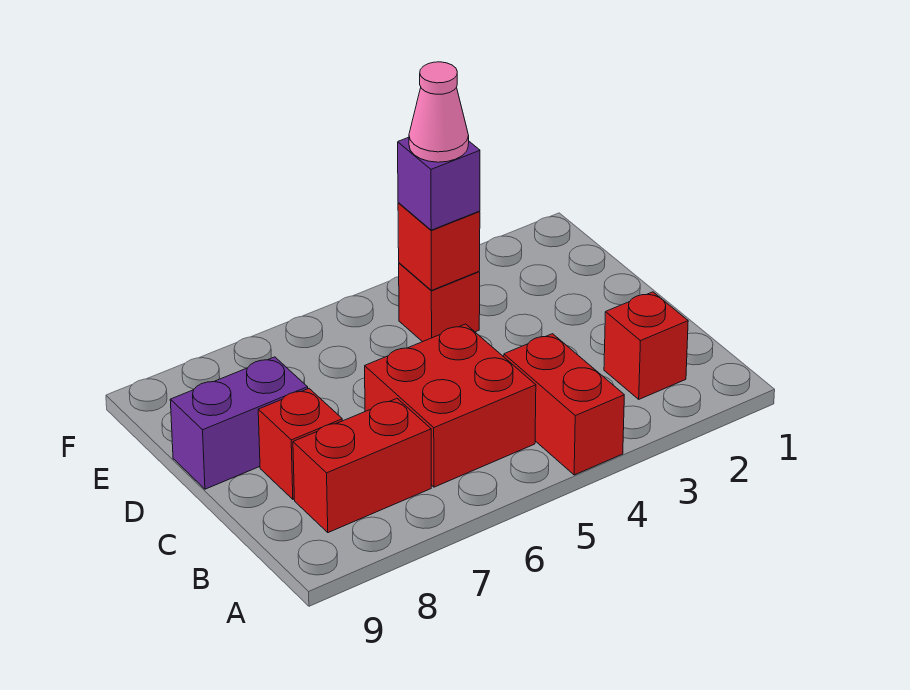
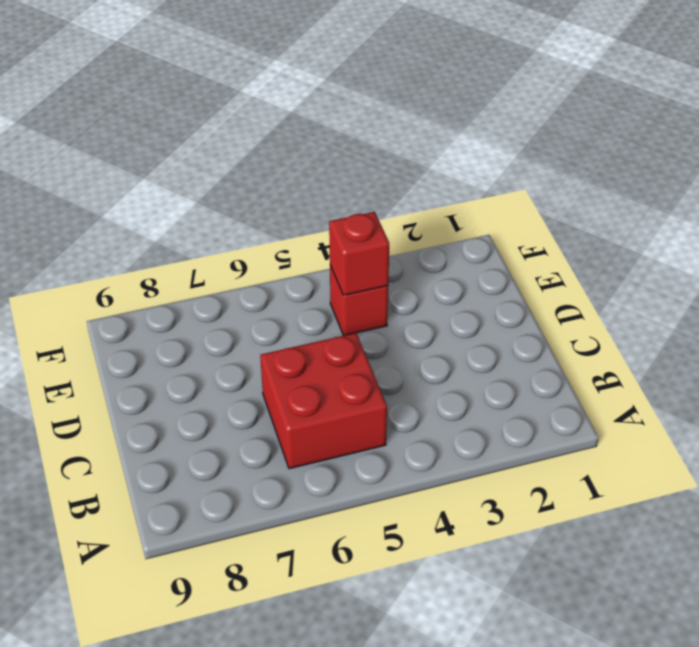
none -> red brick A4:B4 level 1
none -> red brick B2 level 1

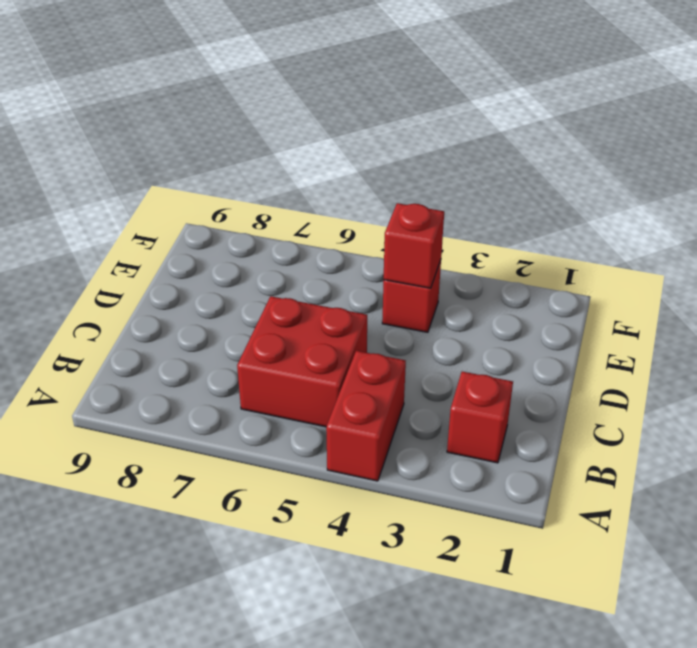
none -> red brick B7:B8 level 1
none -> red brick C8 level 1

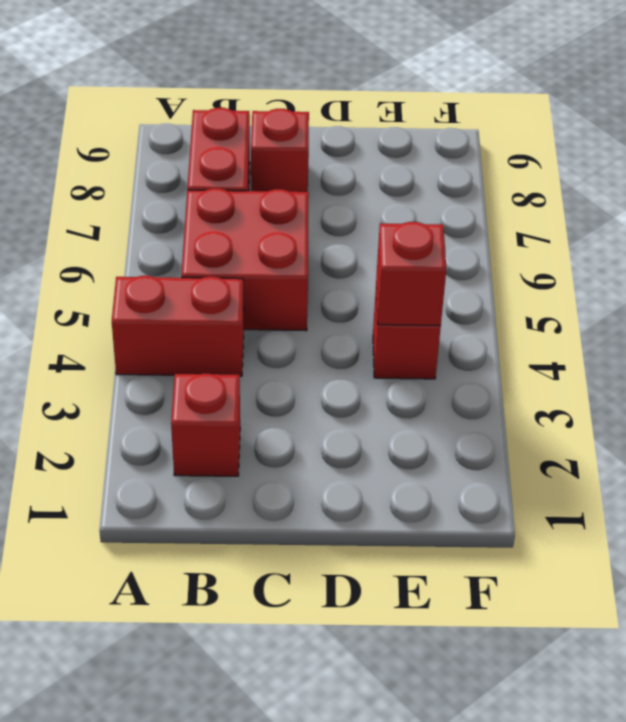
none -> purple brick D8:D9 level 1
none -> purple brick E4 level 3

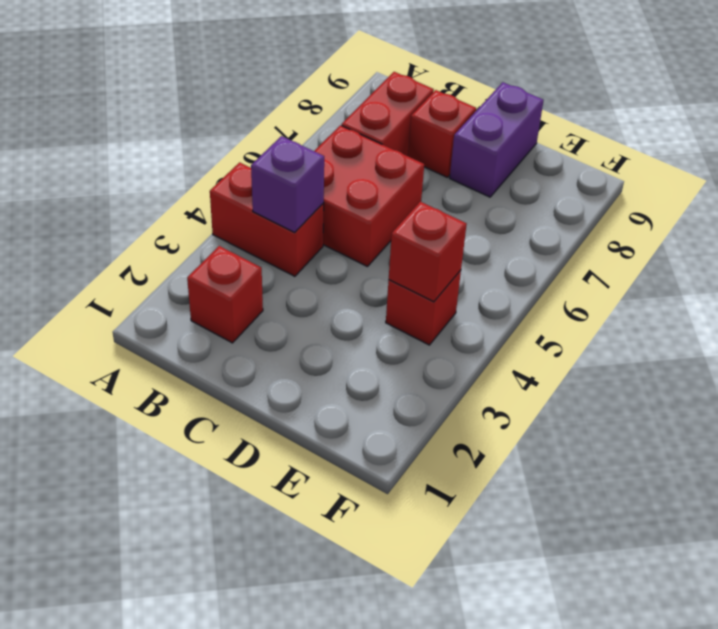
purple brick B4 level 2 -> purple brick E4 level 3
none -> pink cone E4 level 4

